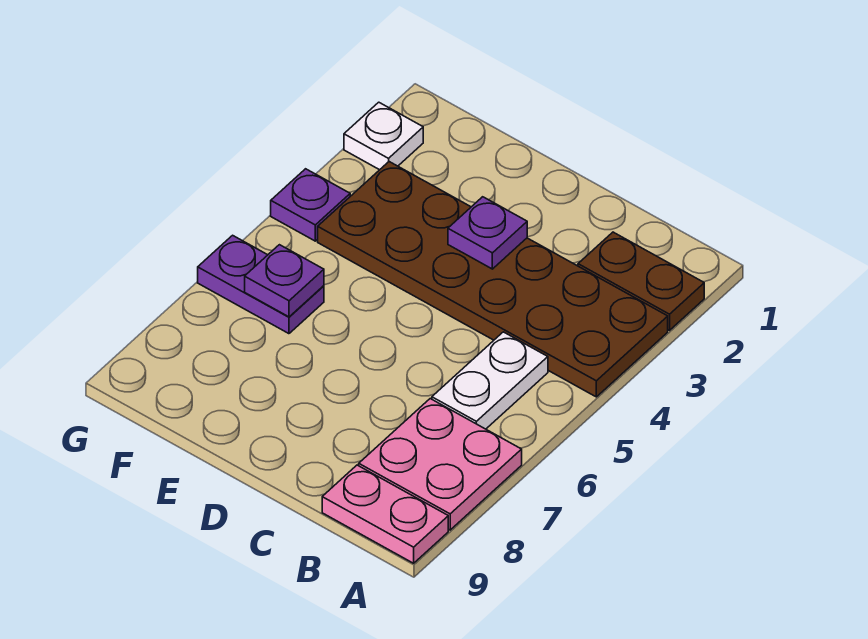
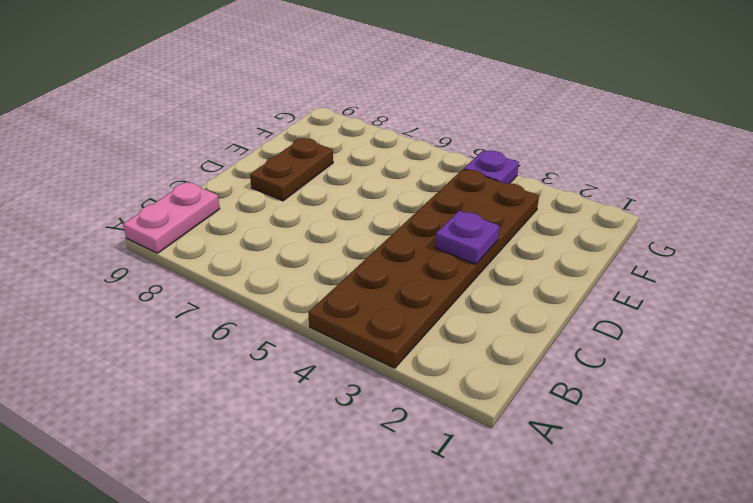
brown plate D8:E8 level 1 -> brown plate A2:B2 level 1
none -> pink plate A7:B8 level 1
none -> white plate B5:B6 level 1

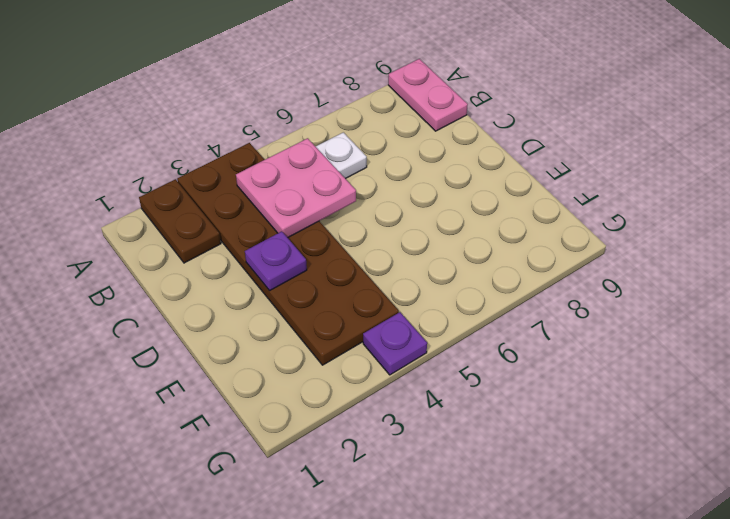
pink plate B4:C5 level 2 -> pink plate A7:B8 level 1
none -> purple plate F6:G6 level 1
none -> white plate G2 level 1

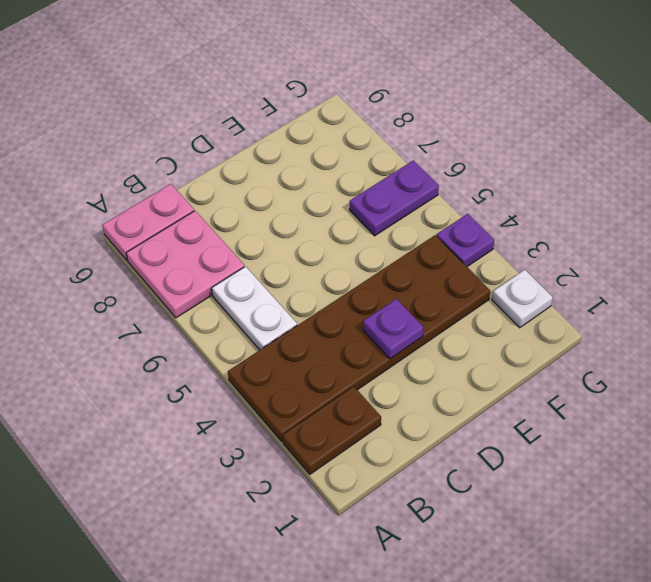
none -> purple plate F6 level 2

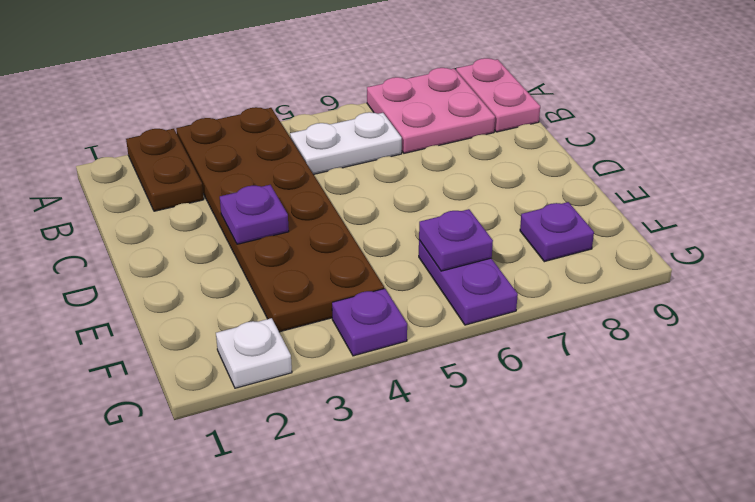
purple plate F8 level 1 -> none

